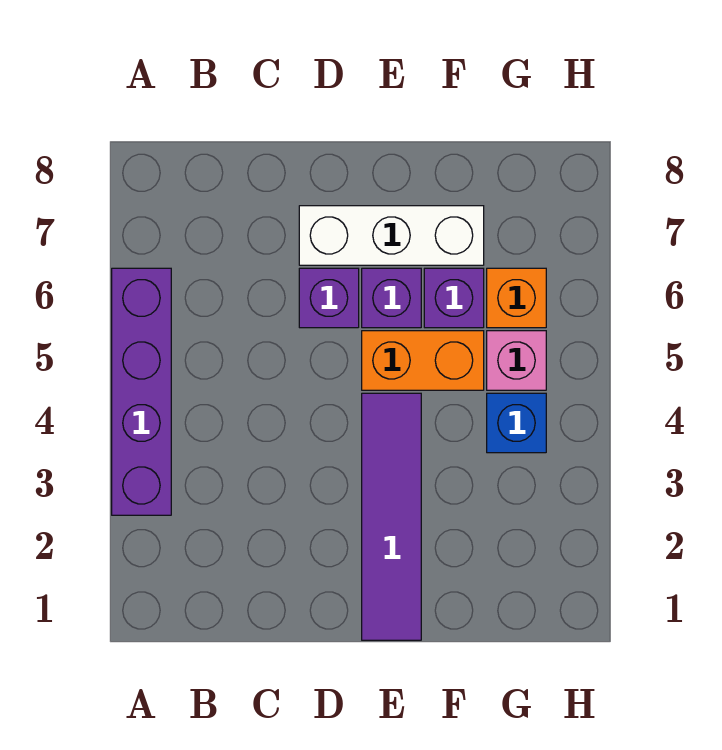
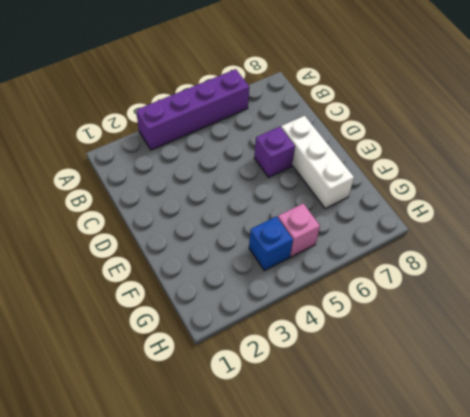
none -> purple tile E1:E4 level 1
none -> orange brick E5:F5 level 1

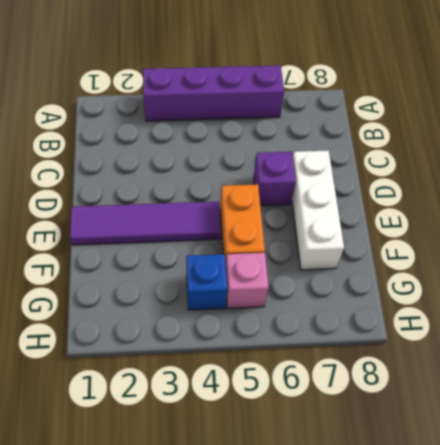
none -> purple brick E6 level 1
none -> purple brick F6 level 1

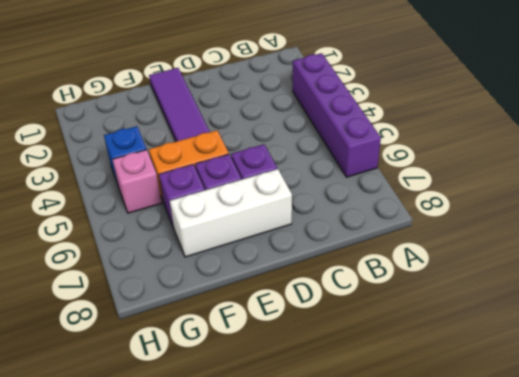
none -> orange brick G6 level 1

